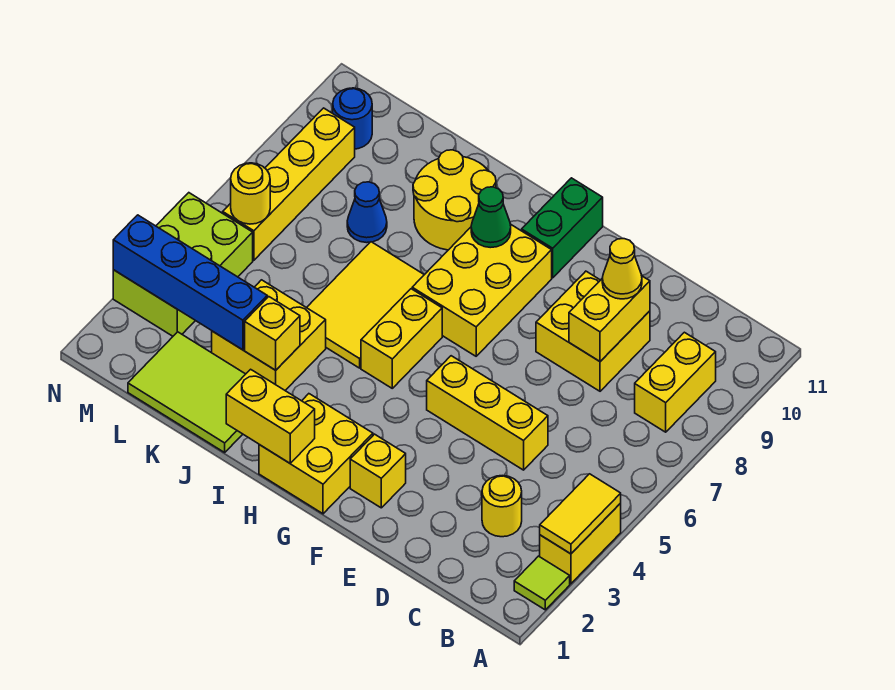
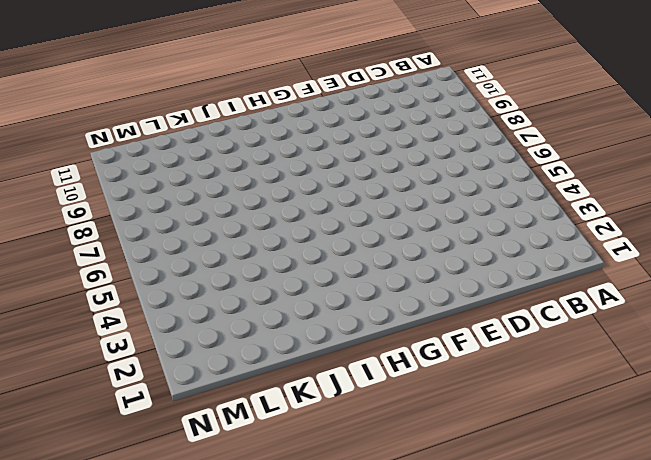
none -> lime tile A2 level 1
none -> yellow brick A3:A4 level 1
none -> yellow brick B8:B9 level 1

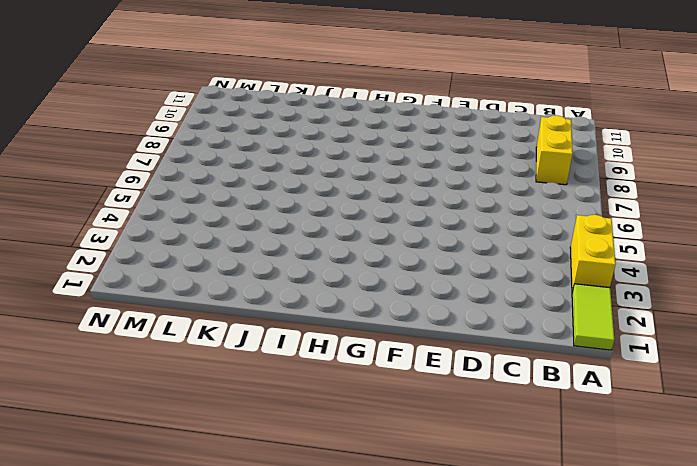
lime tile A1:A2 level 1 -> lime tile A2 level 1
none -> yellow round brick C3 level 1
none -> yellow brick D5:F5 level 1
none -> yellow brick D8:E9 level 1

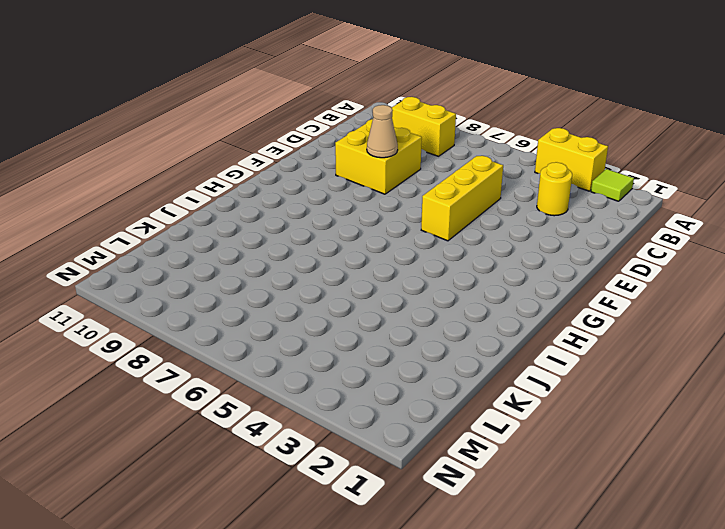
tan cone E8 level 2 -> none
none -> yellow brick F2 level 1
none -> yellow brick G1:H2 level 1
none -> yellow brick G7:H9 level 1

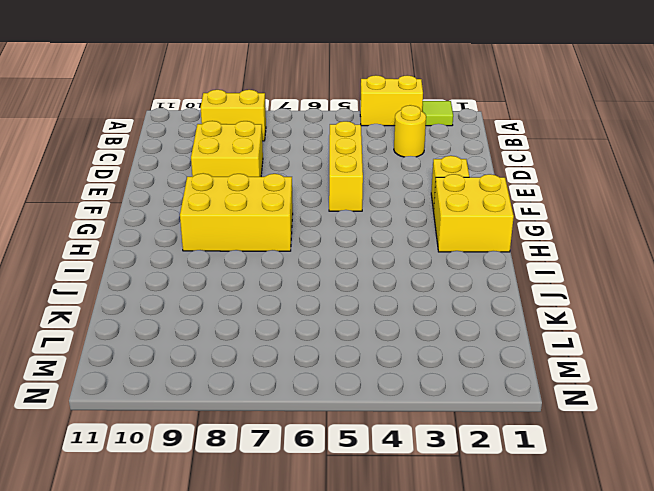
none -> green brick G10:G11 level 1
none -> yellow brick H5:H6 level 1
none -> yellow tile I5:J7 level 1

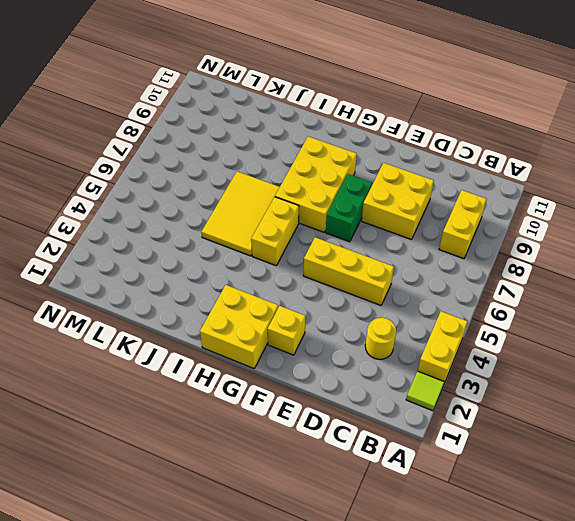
green brick F7:F8 level 1 -> green brick G10:G11 level 1
none -> yellow round brick I9:J10 level 1
none -> lime tile J1:L2 level 1
none -> yellow brick J3:K4 level 1

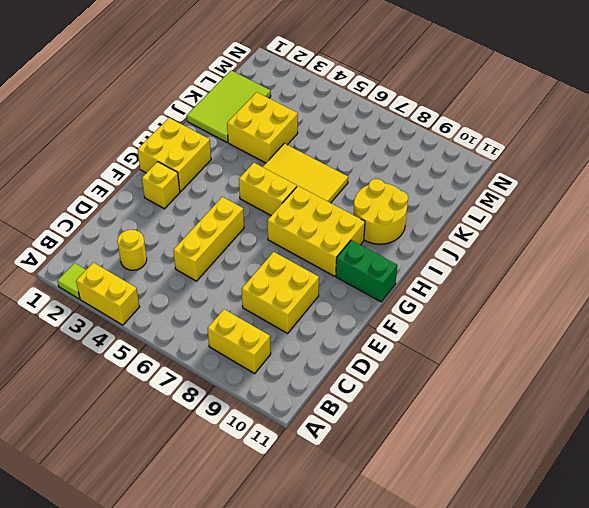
none -> blue cone K8 level 1
none -> lime brick M3:N5 level 1
none -> yellow brick M6:M9 level 1

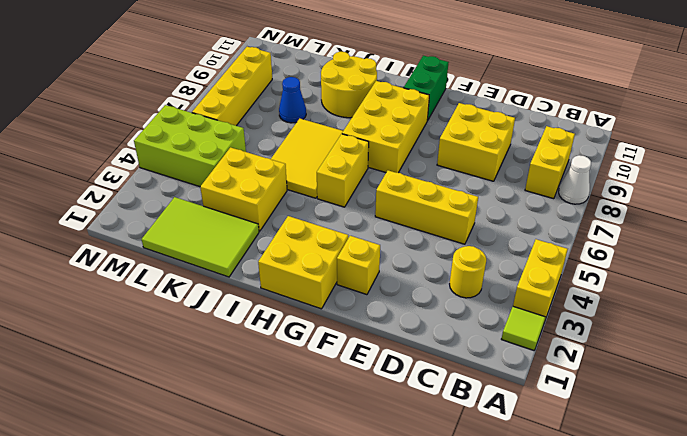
white cone A8 level 1 -> none
lime brick L4:N5 level 1 -> lime brick M3:N5 level 1
none -> blue round brick M10 level 1
none -> yellow tile A3:A4 level 2
none -> yellow brick D8:D9 level 2

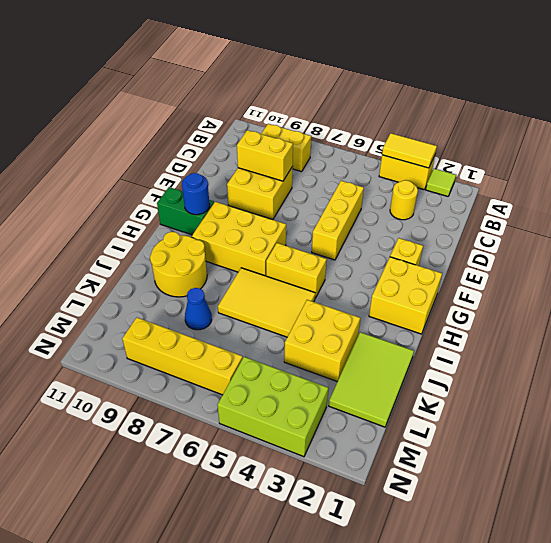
blue round brick G10 level 2 -> blue round brick M10 level 1
none -> yellow brick H1:I1 level 2
none -> green cone H9 level 2
none -> yellow brick J3 level 2

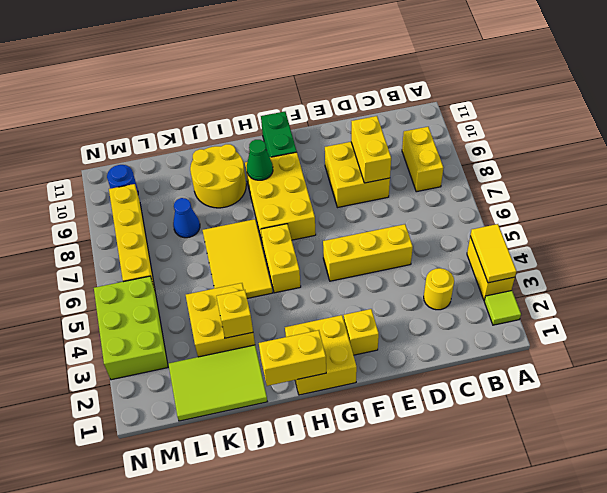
none -> blue brick K3:N3 level 2
none -> yellow round brick M6 level 2
none -> yellow cone D9 level 3

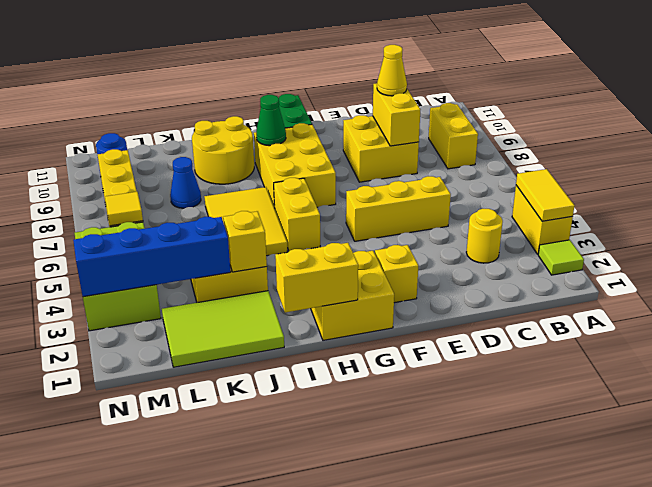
yellow tile M6 level 2 -> yellow round brick M6 level 2

